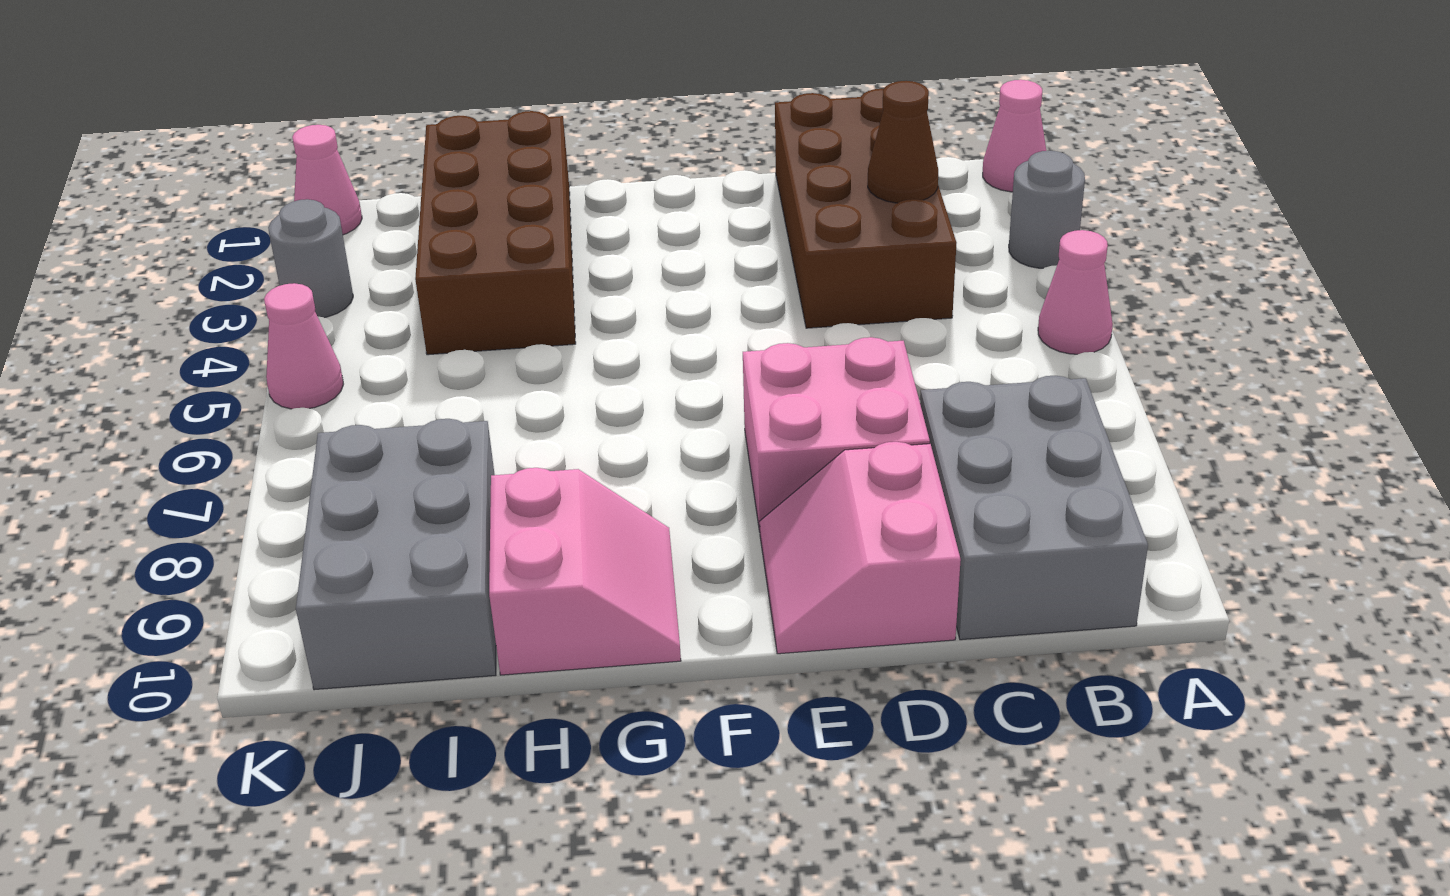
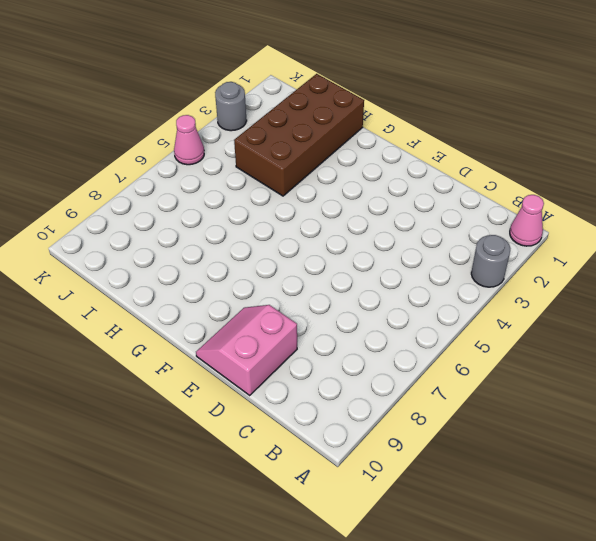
none -> pink cone A5 level 1
none -> grey brick B8:C10 level 1
none -> brown brick C1:D4 level 1

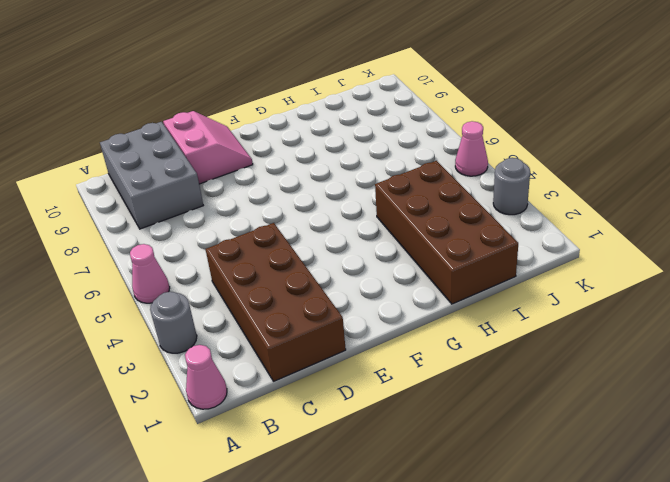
none -> pink brick D7:E8 level 1
none -> pink slope G9:H10 level 1 top H
none -> grey brick I8:J10 level 1

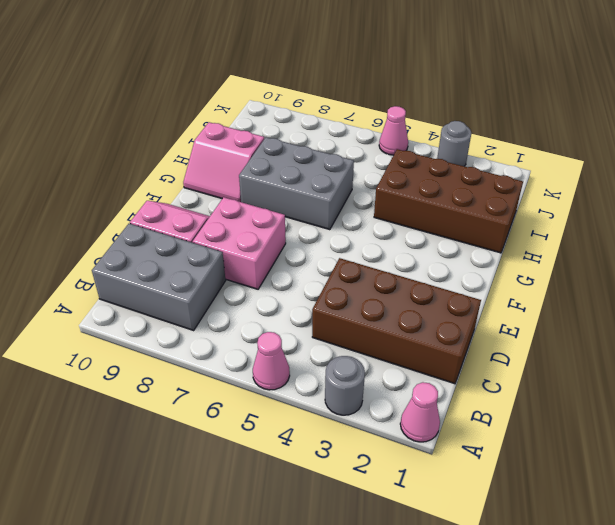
grey brick G6:H8 level 1 -> grey brick I8:J10 level 1
none -> pink cone K1 level 1
none -> brown cone C3 level 2

